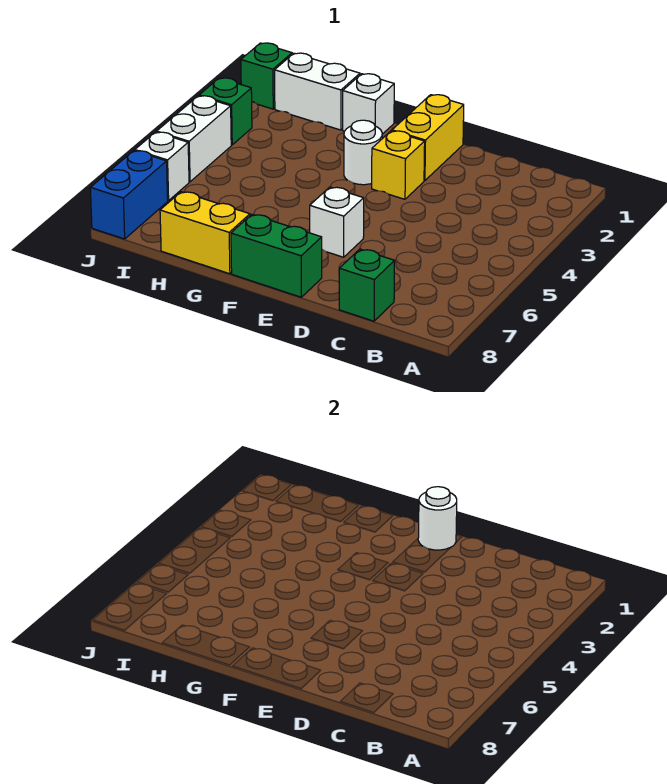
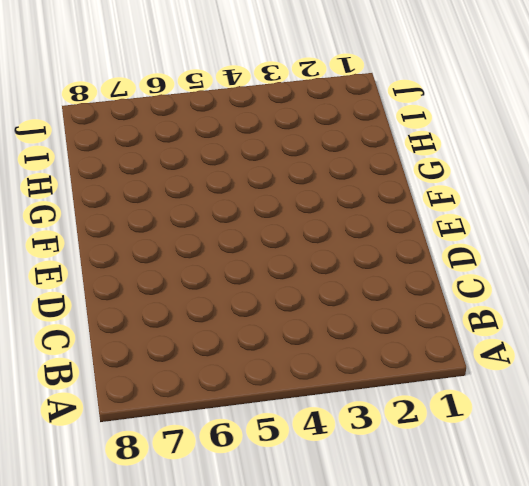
none -> green brick C8 level 1
none -> yellow brick E1:E2 level 1
none -> yellow brick E3 level 1

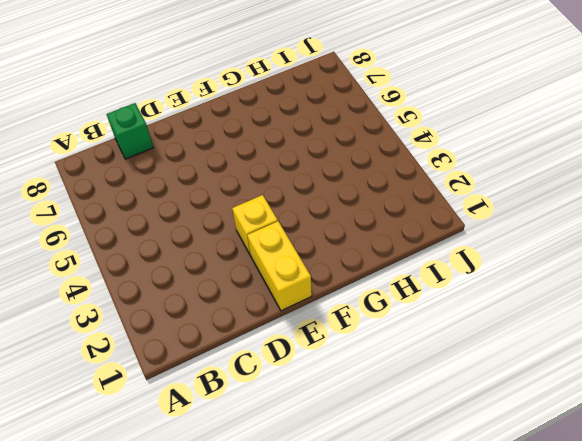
none -> white brick E6 level 1
none -> green brick E8:F8 level 1
none -> white round brick F3 level 1

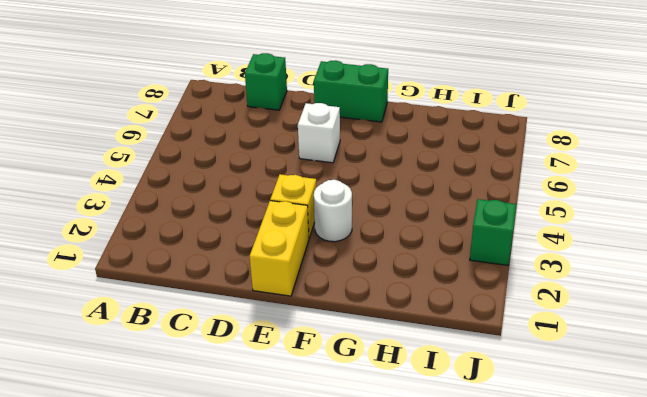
none -> white brick G1 level 1
none -> yellow brick G8:H8 level 1
none -> white brick H1:I1 level 1

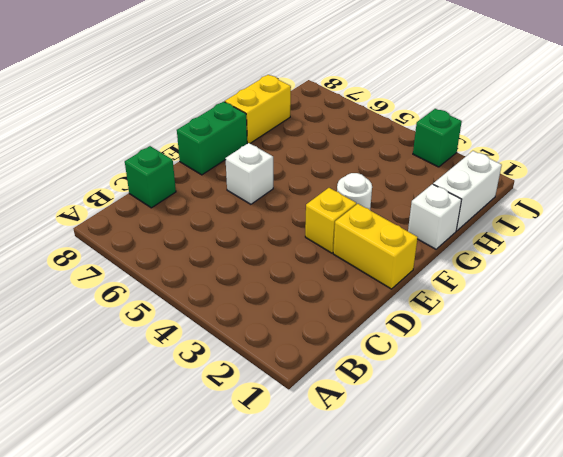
none -> green brick J1 level 1
none -> white brick J4:J5 level 1
none -> white brick J6 level 1

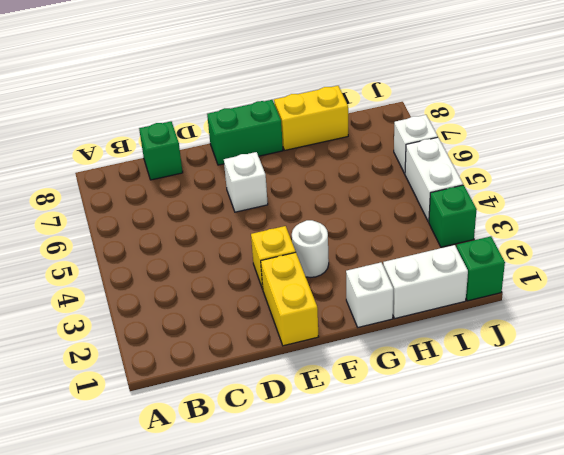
none -> blue brick J7:J8 level 1
none -> white round brick E1 level 2

